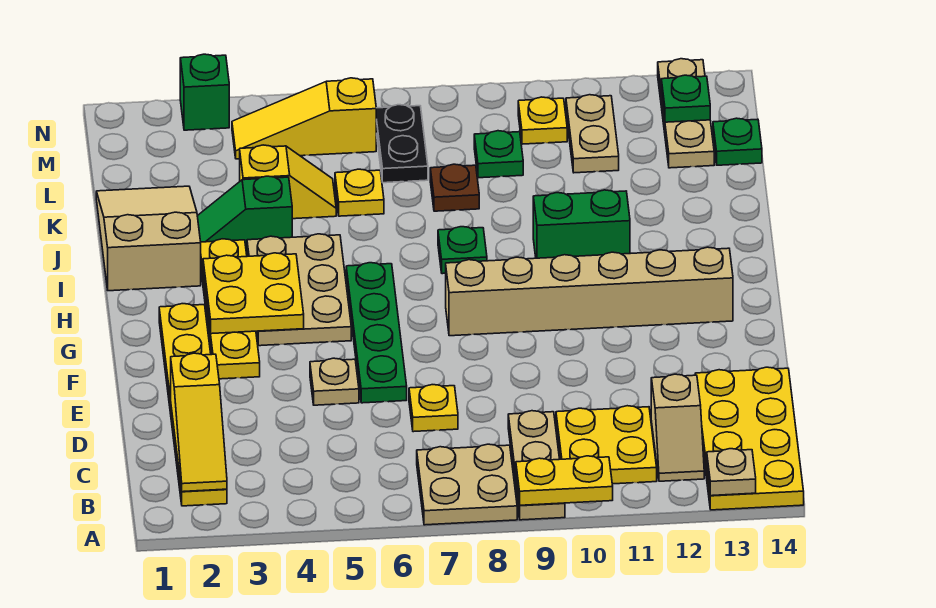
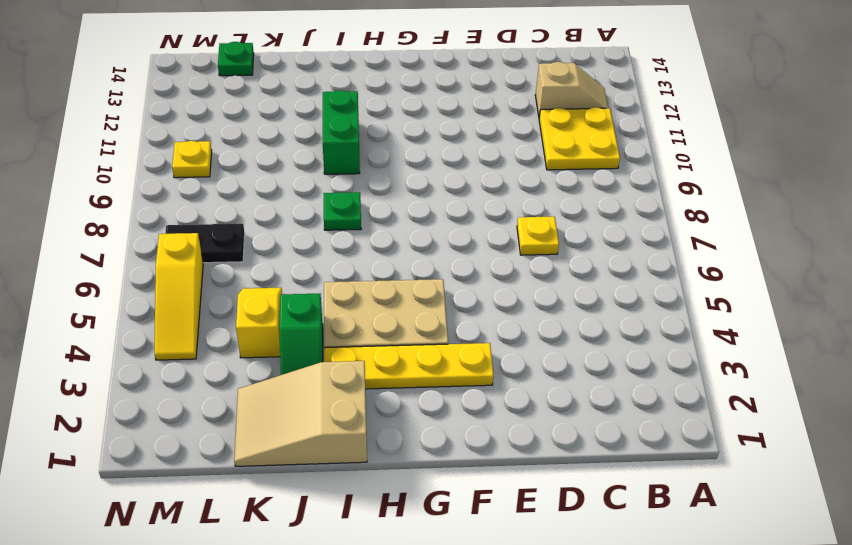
none -> tan plate A7:B8 level 1
none -> tan plate A9:C9 level 1
none -> yellow plate A13:D14 level 1
none -> yellow plate B2:G2 level 1

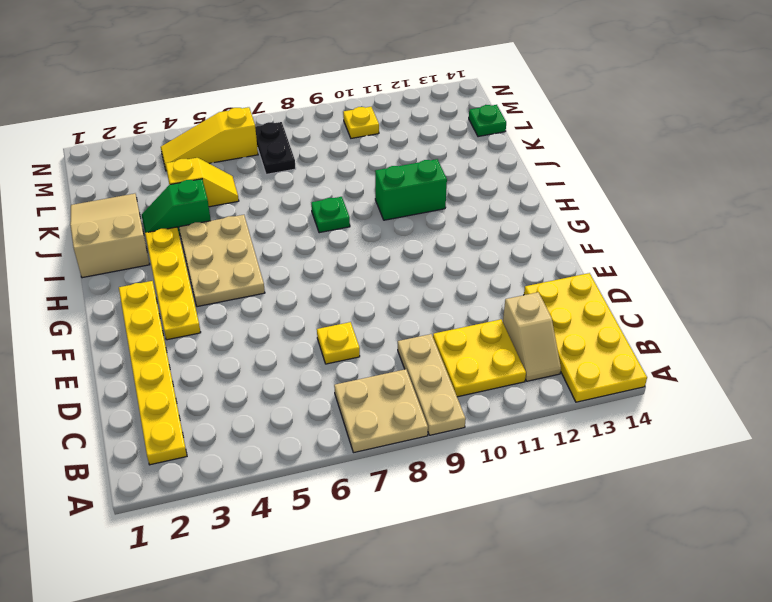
none -> tan plate E5 level 1
none -> green plate E6:H6 level 1
none -> tan brick G8:G13 level 1
none -> yellow plate K6 level 1

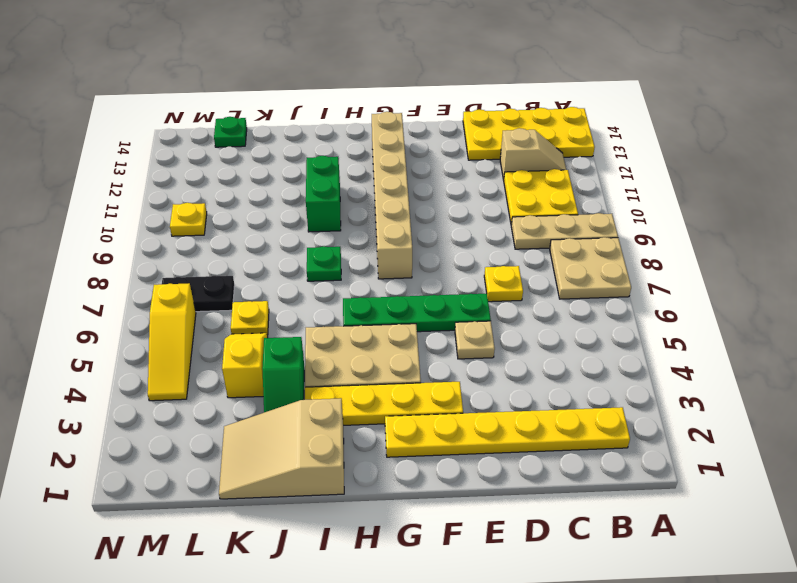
none -> brown plate K8 level 1
none -> green plate L9 level 1
none -> tan plate L11:M11 level 1
none -> tan plate L13:N13 level 1

